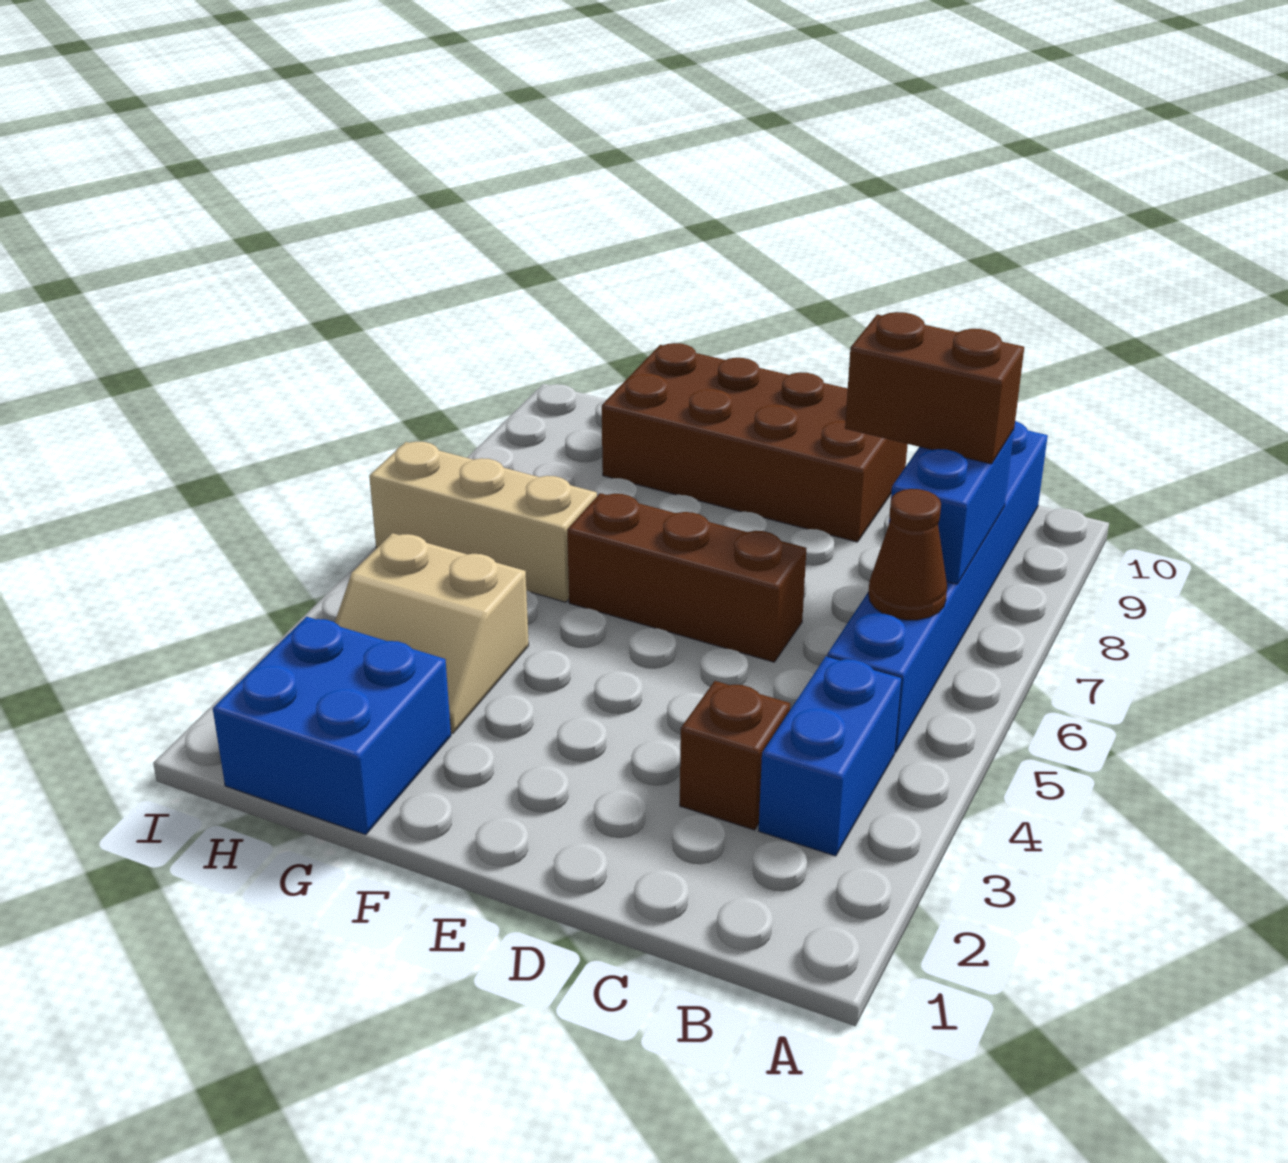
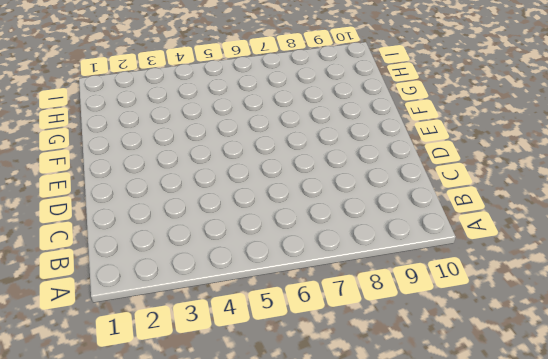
none -> blue brick B3:B4 level 1
none -> blue brick B5:B10 level 1

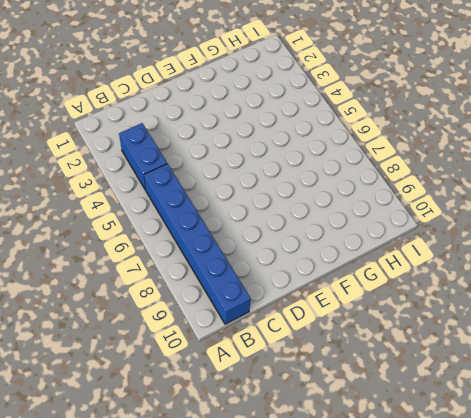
none -> brown brick C3 level 1
none -> brown brick D6:F6 level 1

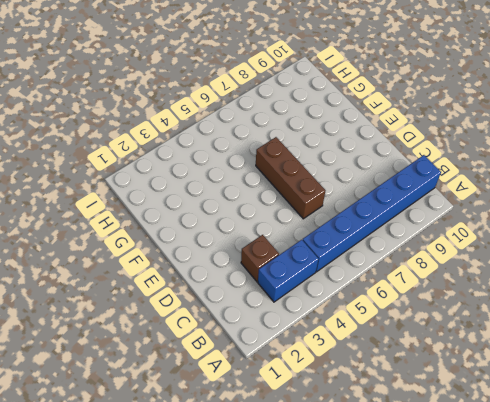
none -> brown brick D9:G10 level 1
none -> blue brick G1:H2 level 1

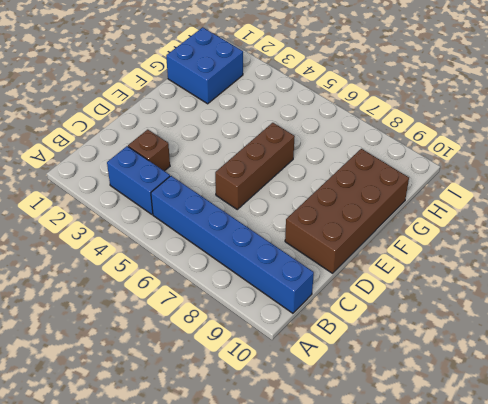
none -> tan slope G3:H4 level 1 top 4
none -> tan brick G6:I6 level 1

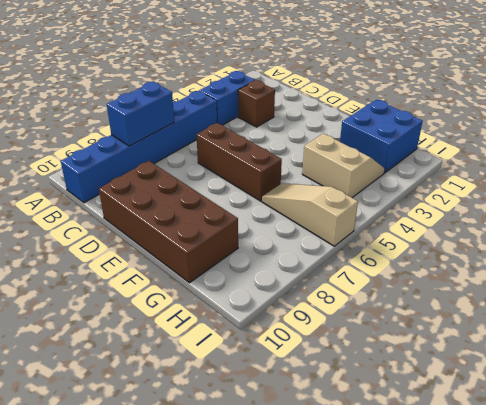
tan slope G6:I6 level 1 top I -> tan brick G6:I6 level 1
none -> brown cone B6 level 2
none -> brown brick B8:C8 level 3

